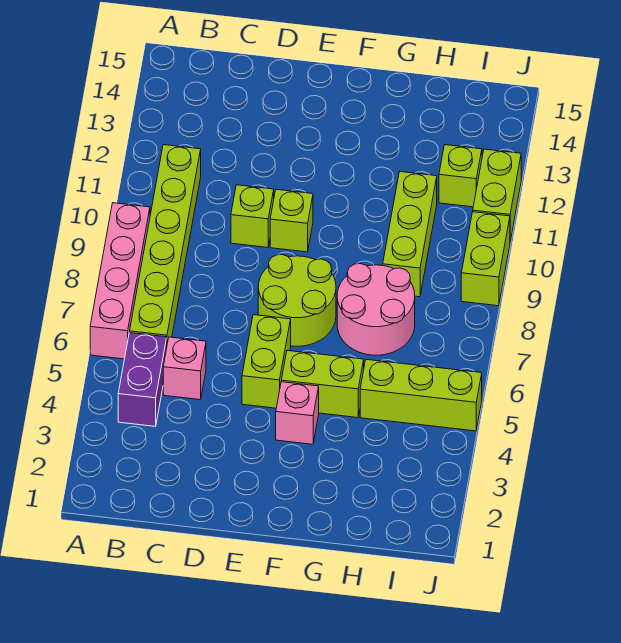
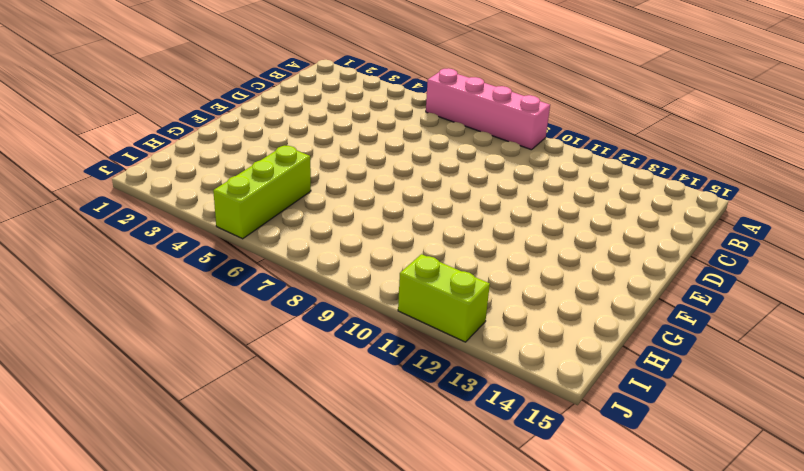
none -> purple brick B4:B5 level 1
none -> lime brick B6:B11 level 1
none -> pink brick C5 level 1

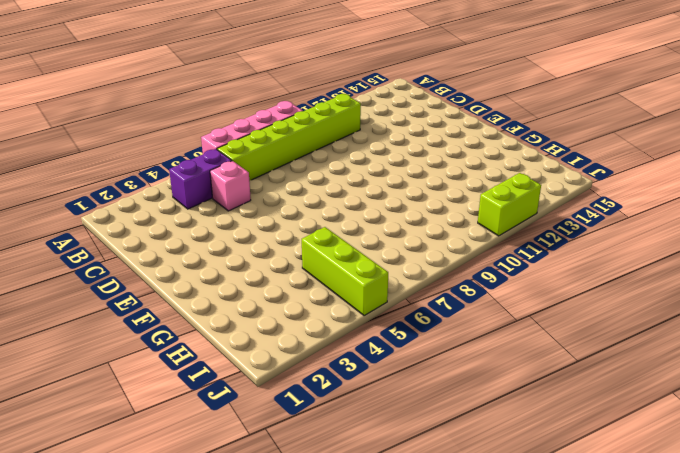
none -> lime brick D10 level 1
none -> lime brick E5:E6 level 1
none -> lime round brick E7:F8 level 1

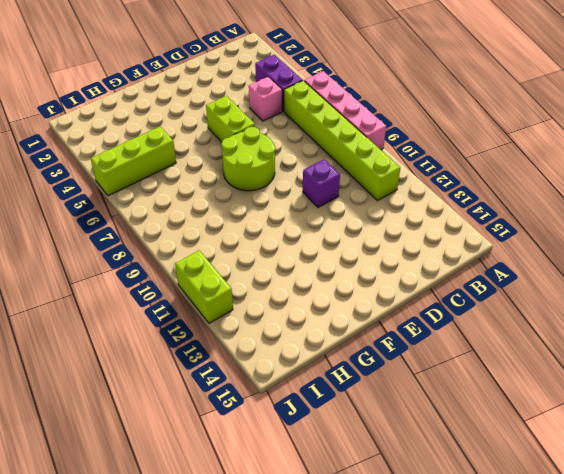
purple brick D10 level 1 -> lime brick D10 level 1
none -> lime brick E10 level 1
none -> pink brick F4 level 1
none -> lime brick F5:G5 level 1

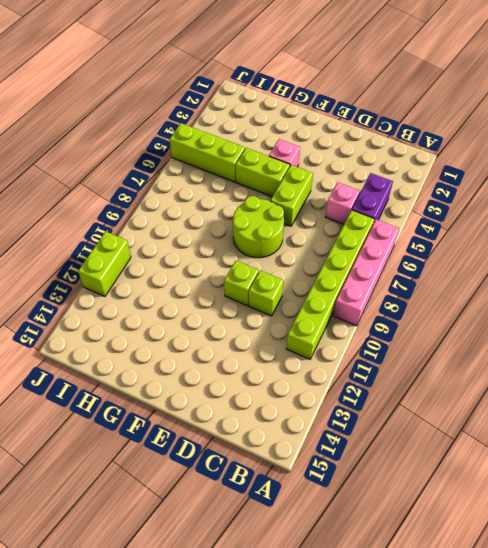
none -> pink round brick G7:H8 level 1
none -> lime brick H9:H11 level 1
none -> lime brick I12 level 1

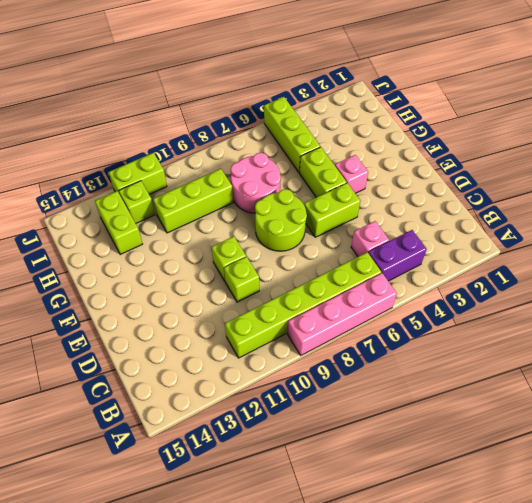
lime brick H13:I13 level 1 -> lime brick J9:J10 level 1

